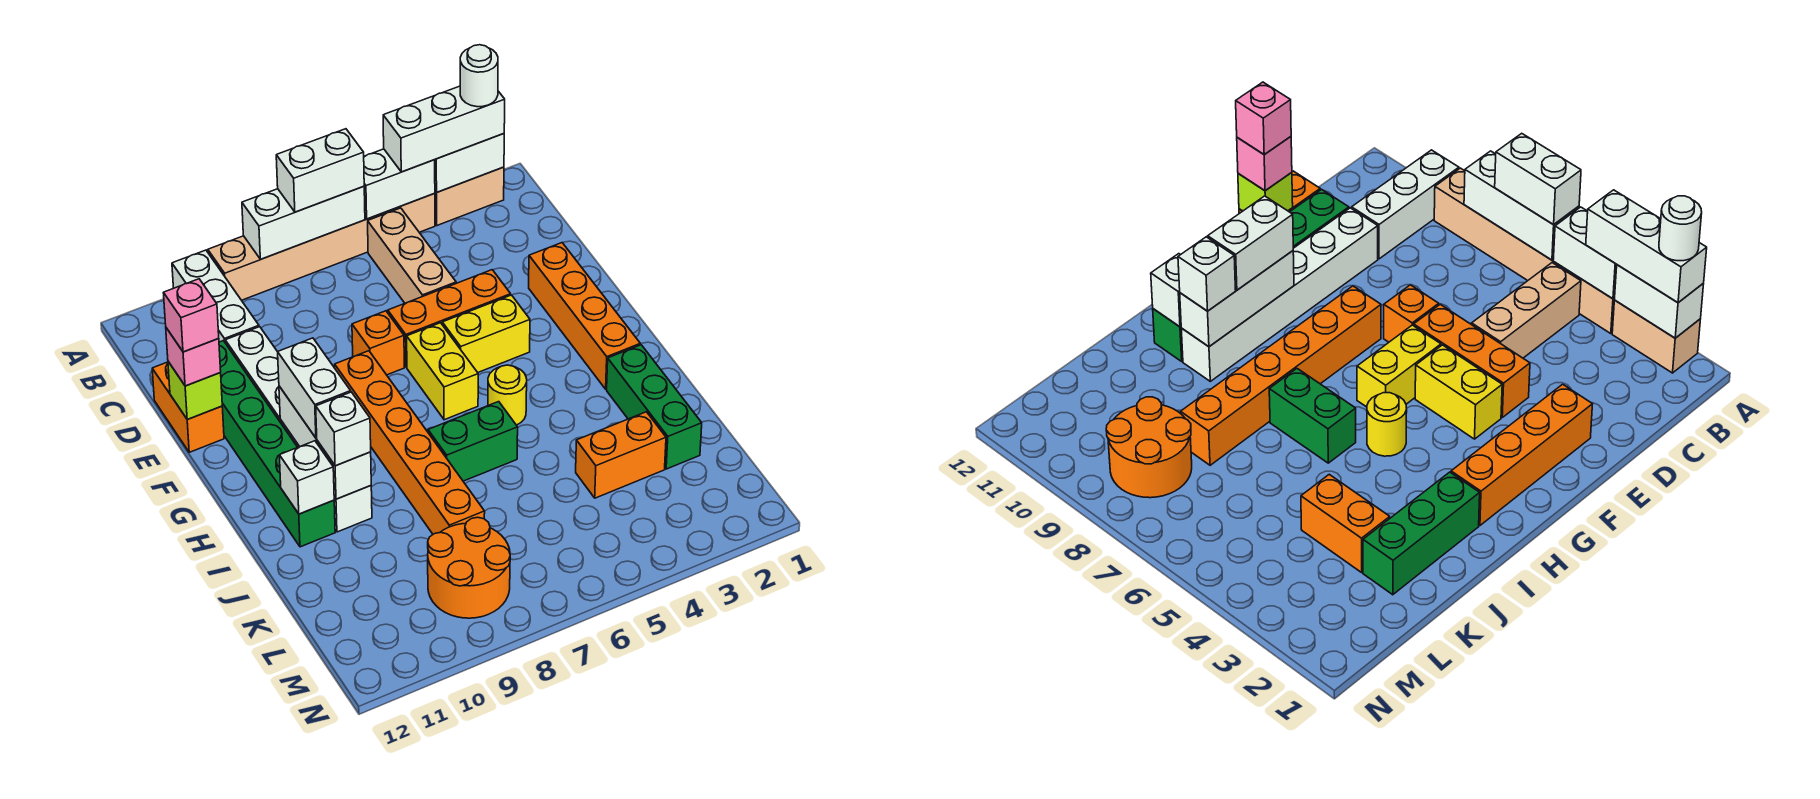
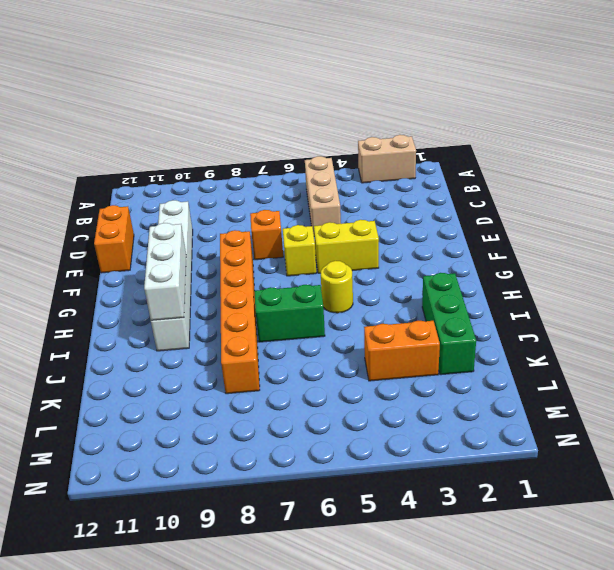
yellow brick F6 level 1 -> yellow brick F6:G6 level 1
none -> tan brick A4:A9 level 1
none -> white brick A10:C10 level 1
none -> green brick D11:I11 level 1
none -> orange brick E2:H2 level 1

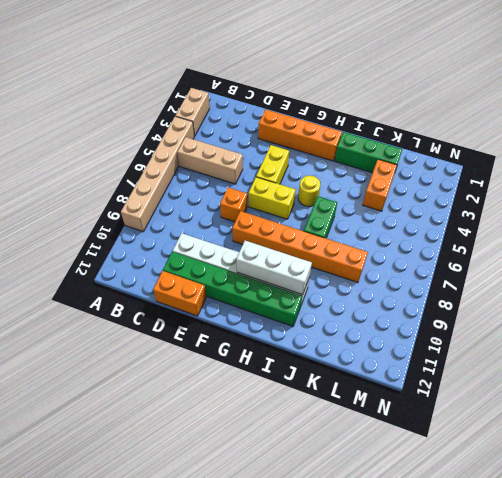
none -> white brick A10:C10 level 1
none -> orange brick E4:E6 level 1
none -> orange round brick L8:M9 level 1
none -> white brick A2:A3 level 2

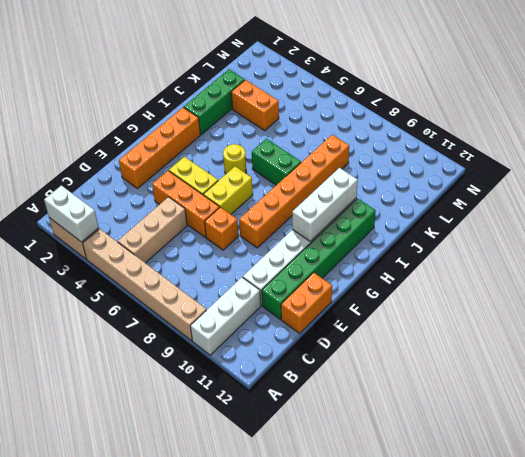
none -> orange round brick L8:M9 level 1
none -> white brick A4:A5 level 2
none -> white brick A6:A8 level 2
none -> lime brick E12 level 2

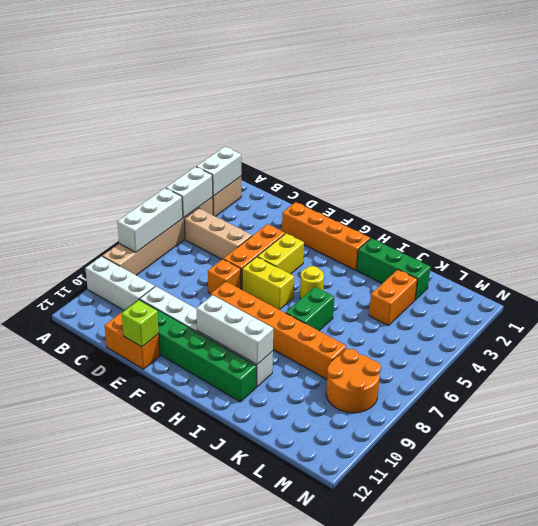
none -> white brick I11 level 2
none -> white brick A2:A4 level 3
none -> white brick A6:A7 level 3
none -> pink brick E12 level 3

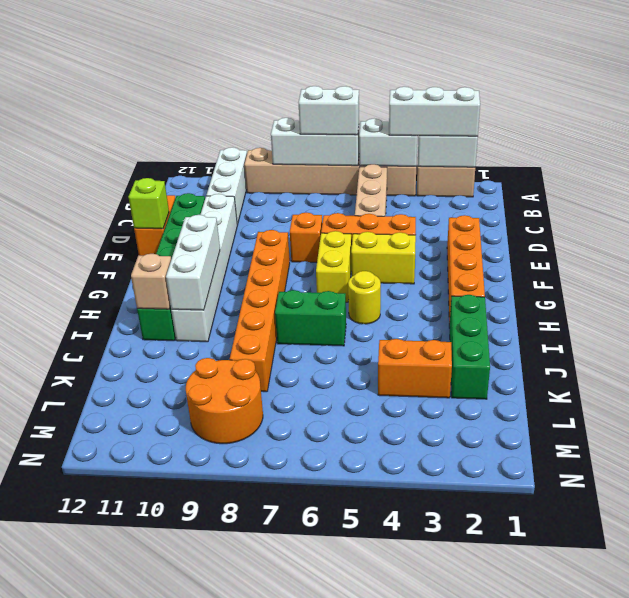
tan brick I11 level 2 -> white brick I11 level 2
none -> pink brick E12 level 3
none -> white brick G10:H10 level 3
none -> white brick I10 level 3
none -> white round brick A2 level 4

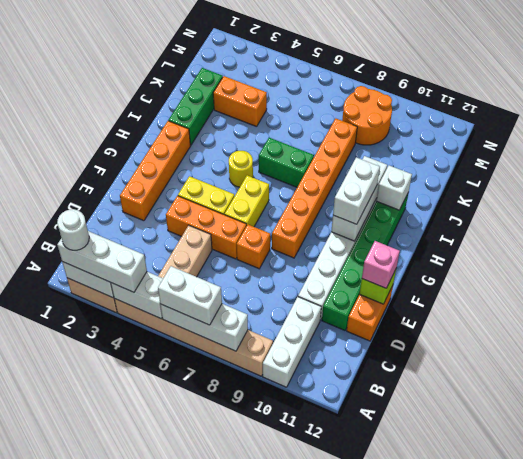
none -> white brick I10 level 3
none -> pink brick E12 level 4

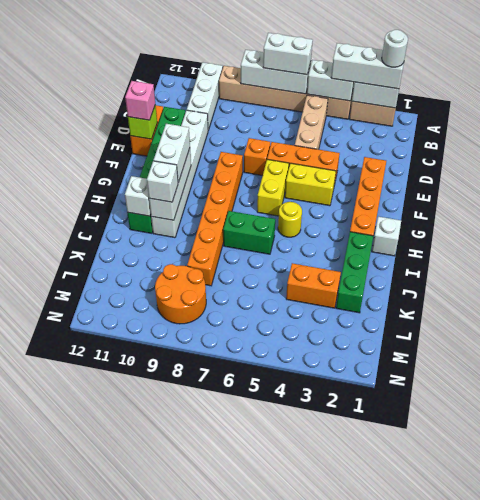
white brick H1 level 1 -> none
none -> pink brick E12 level 4

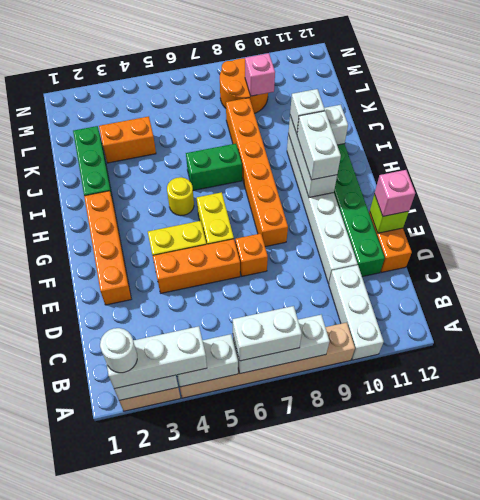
pink brick L9 level 2 -> pink brick E12 level 4
none -> tan brick B5:D5 level 1

